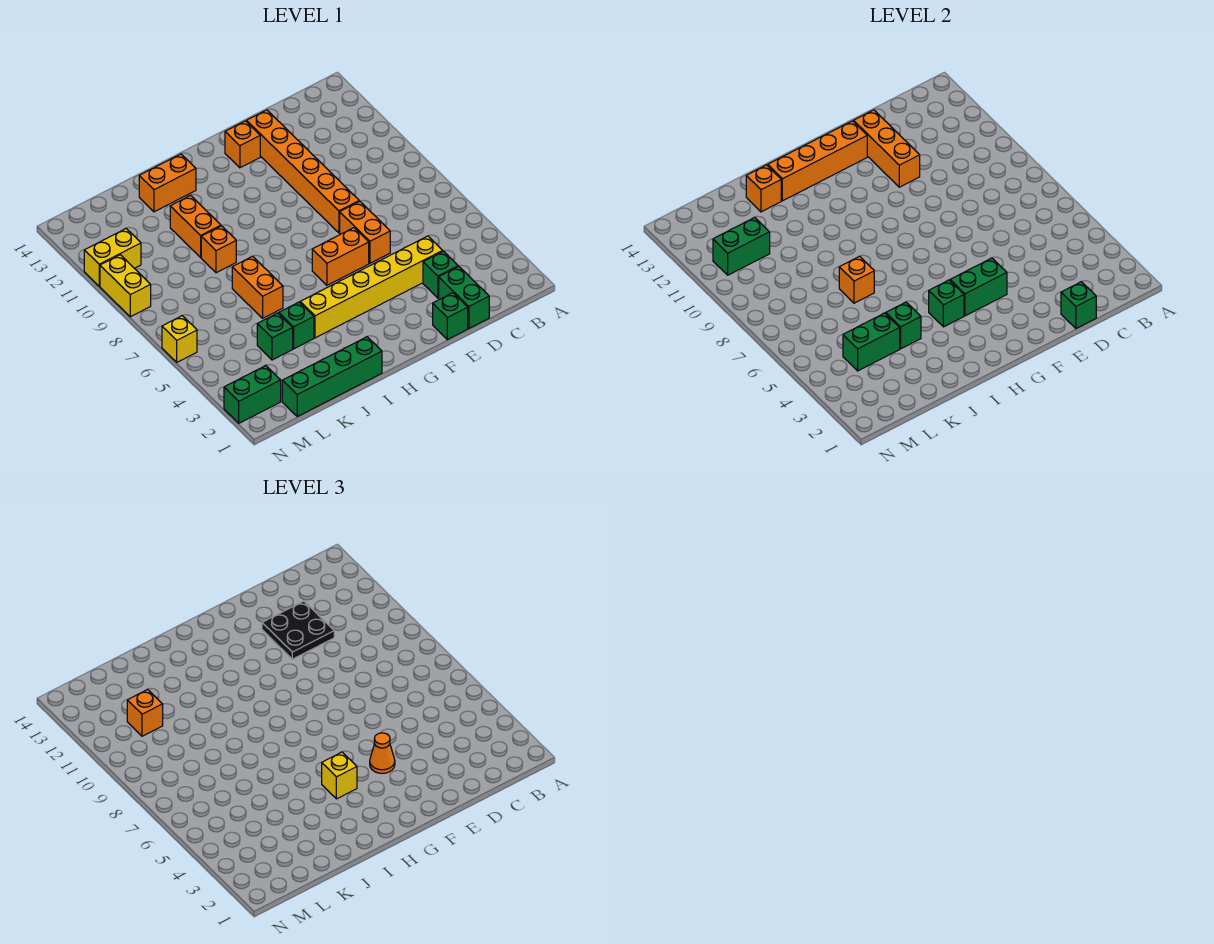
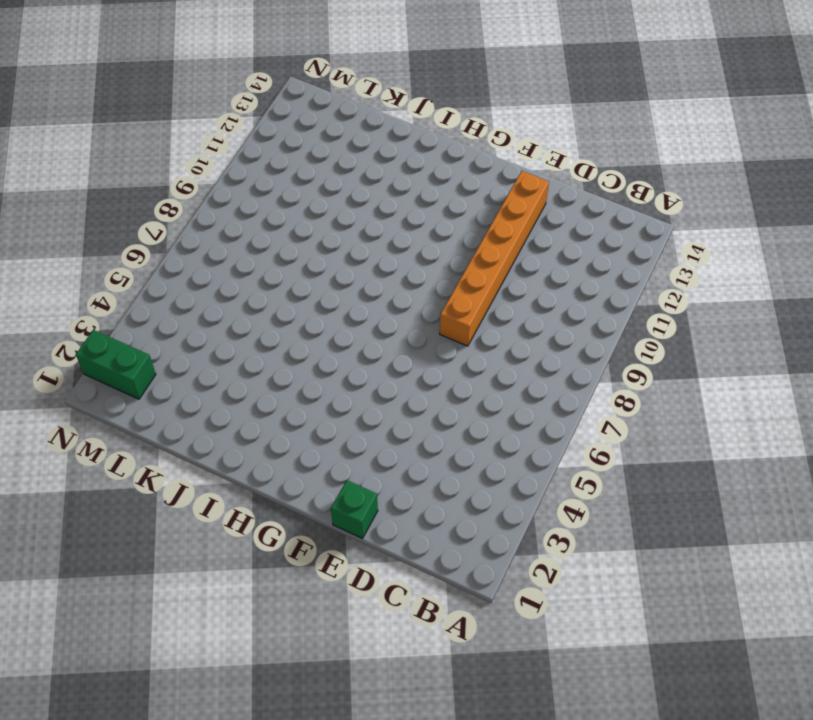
none -> green brick D1:D2 level 1
none -> green brick D3 level 1
none -> yellow brick D4:I4 level 1
none -> orange brick E6:E7 level 1

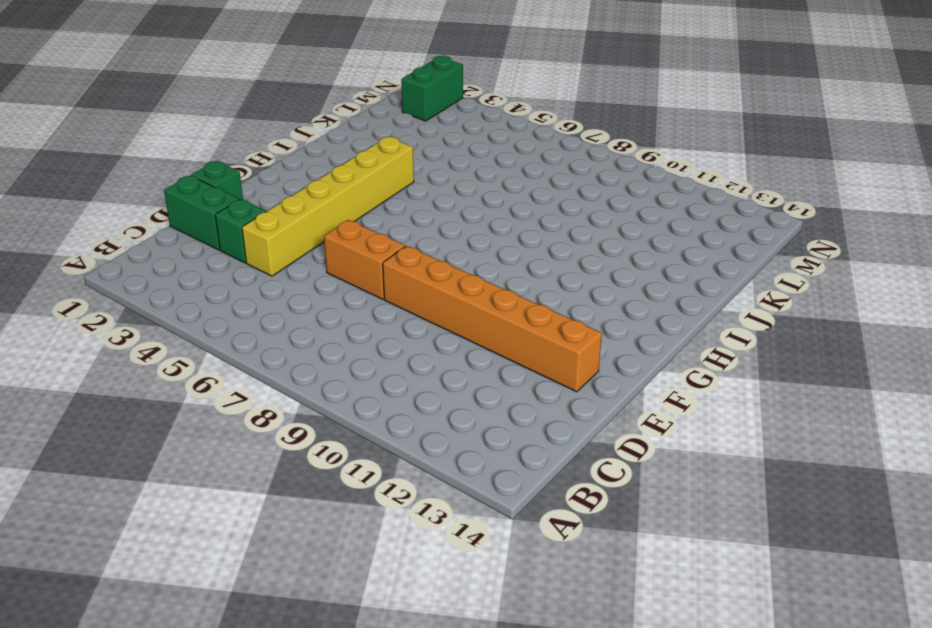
none -> orange brick F6:G6 level 1
none -> orange brick F13 level 1
none -> green brick I1:L1 level 1
none -> orange brick I13:J13 level 1

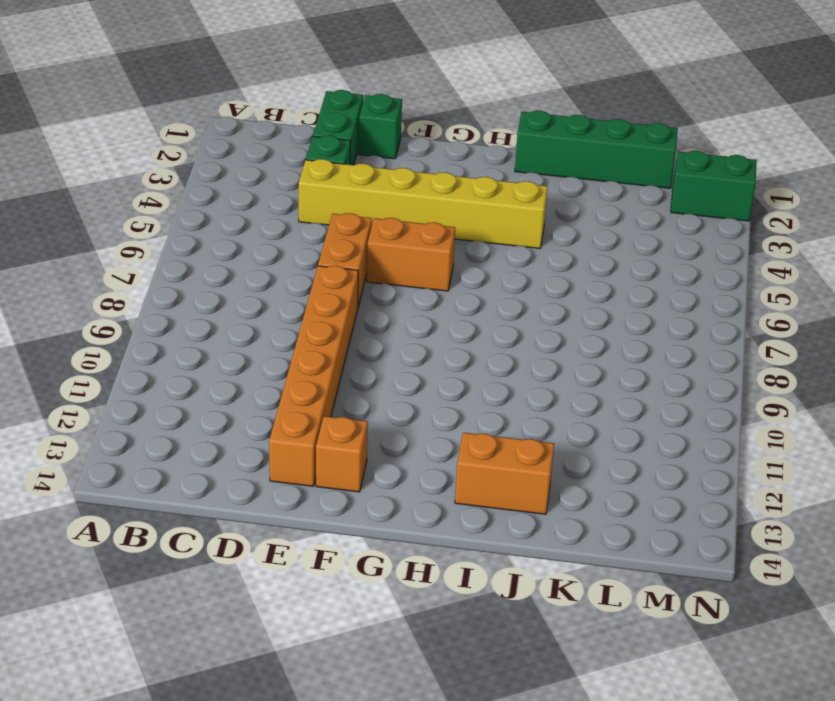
none -> green brick J4 level 1
none -> orange brick J6:J7 level 1
none -> orange brick J9 level 1
none -> orange brick J10:J11 level 1

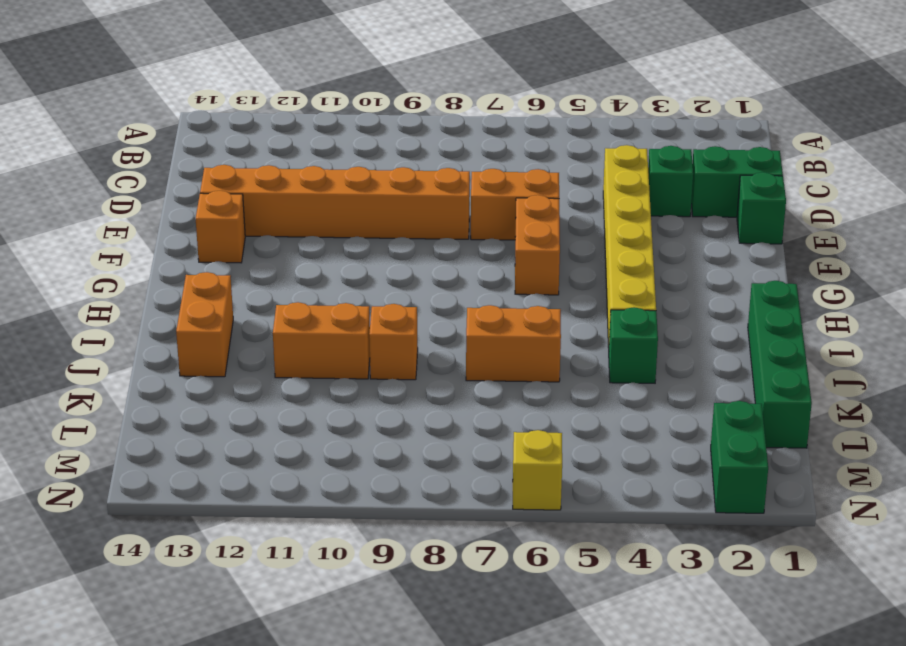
none -> green brick K4 level 1
none -> yellow brick M11:N11 level 1
none -> yellow brick N9:N10 level 1
none -> green brick D1 level 2

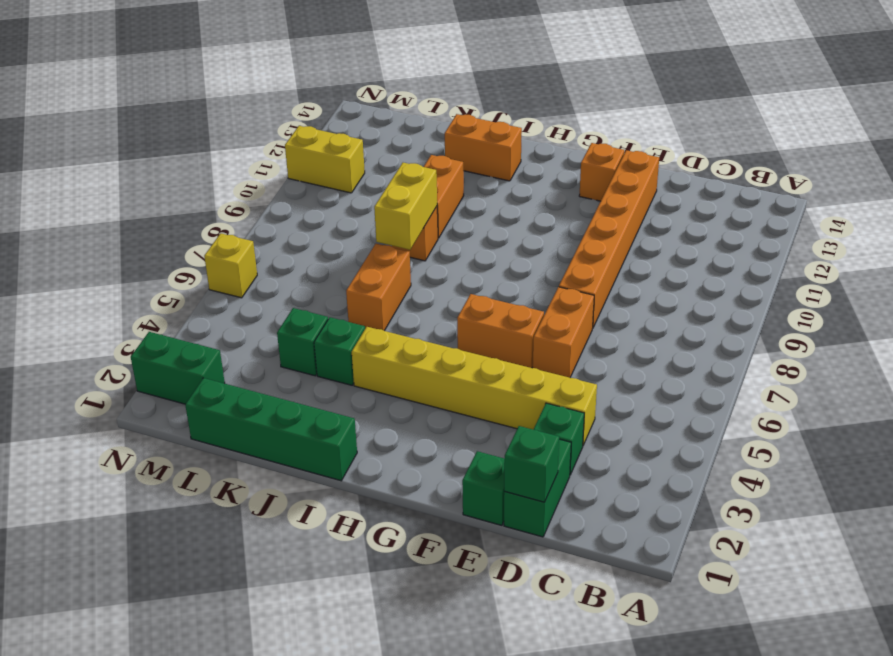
yellow brick J8:J9 level 2 -> yellow brick N9:N10 level 1
none -> orange brick E11:E13 level 2
none -> green brick F4:G4 level 2
none -> orange brick F13:I13 level 2
none -> green brick H4 level 2

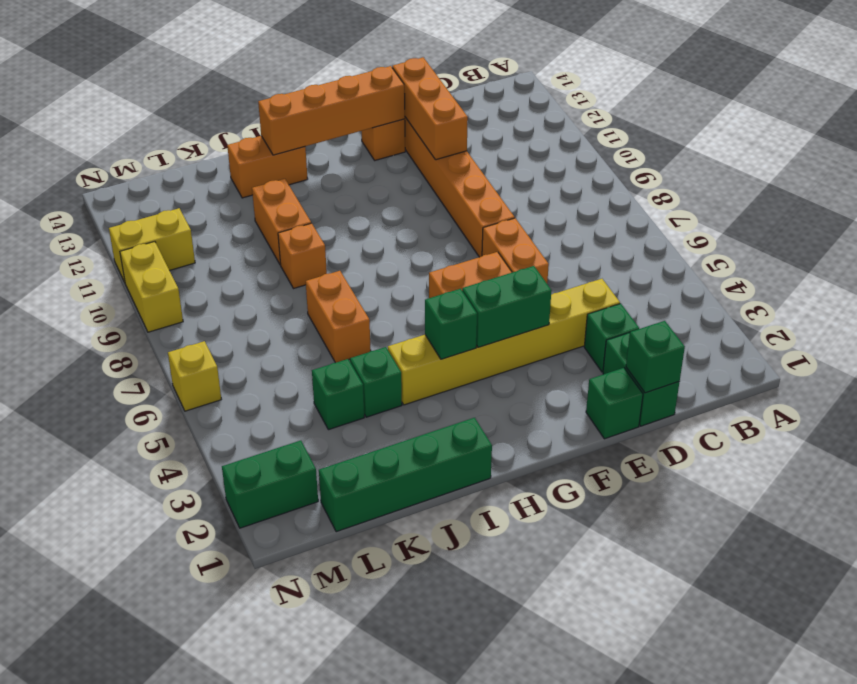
none -> green brick J4 level 2
none -> orange brick J7 level 2
none -> orange brick J13 level 2
none -> green brick K4:L4 level 2

